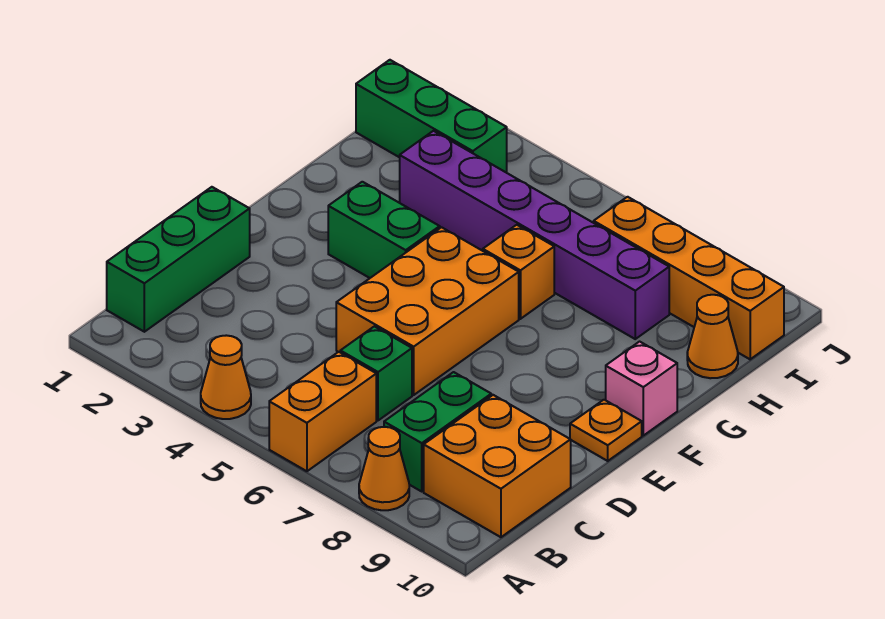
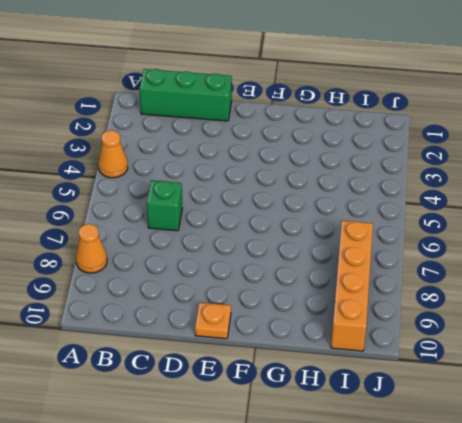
none -> orange brick A6:B6 level 1
none -> green brick B8:C8 level 1
none -> orange brick B9:C10 level 1

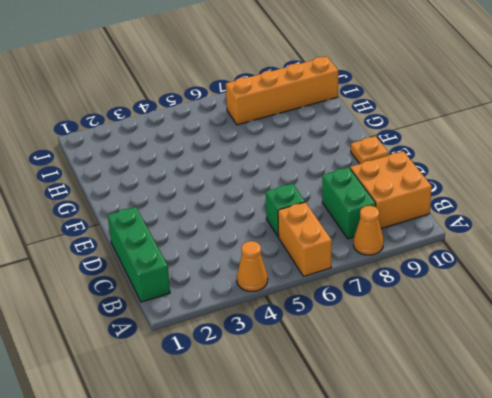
none -> orange brick D5:F6 level 1
none -> green brick F3:F4 level 1
none -> pink brick F10 level 1

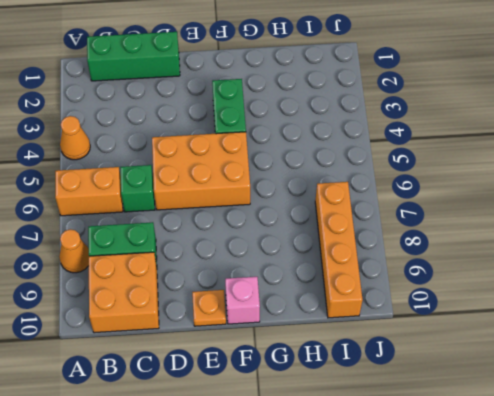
none -> orange brick G6 level 1
none -> purple brick H3:H8 level 1
none -> orange cone H10 level 1

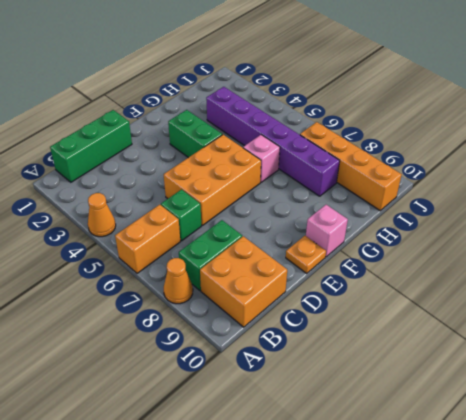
pink brick G6 level 1 -> orange brick G6 level 1
none -> orange cone H10 level 1
none -> green brick I1:I3 level 1

